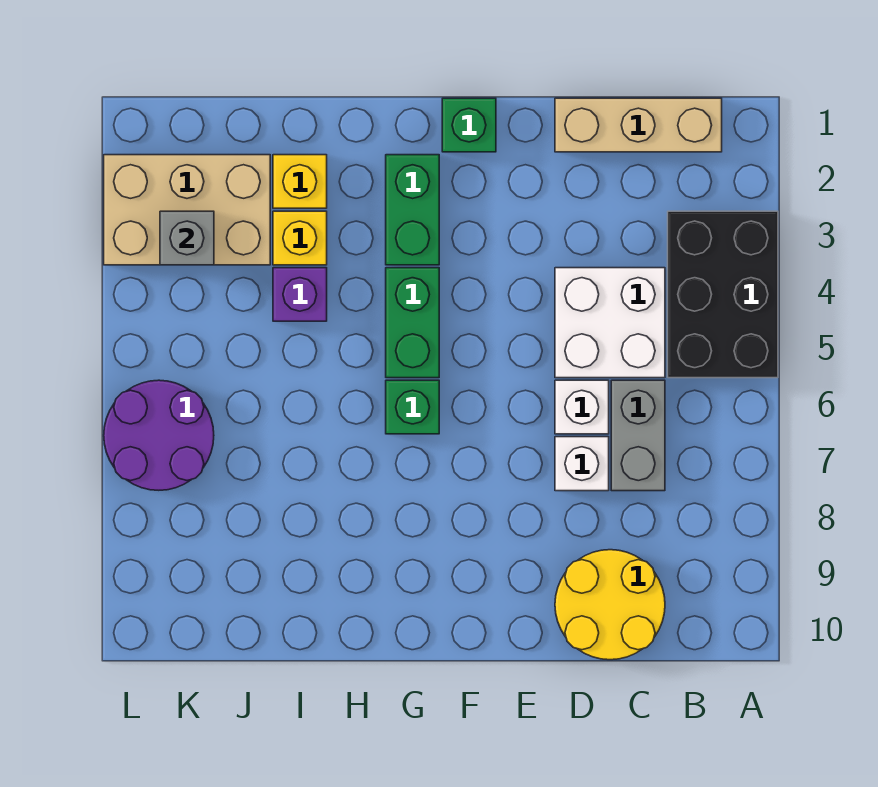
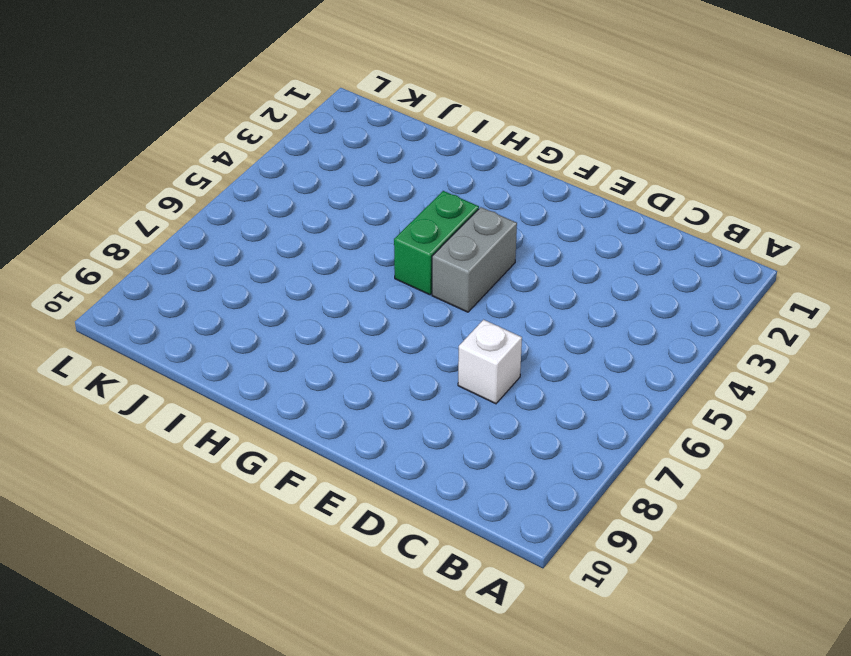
grey brick F4:F5 level 1 -> grey brick C6:C7 level 1
none -> black brick A3:B5 level 1
none -> tan brick B1:D1 level 1
none -> white brick C4:D5 level 1

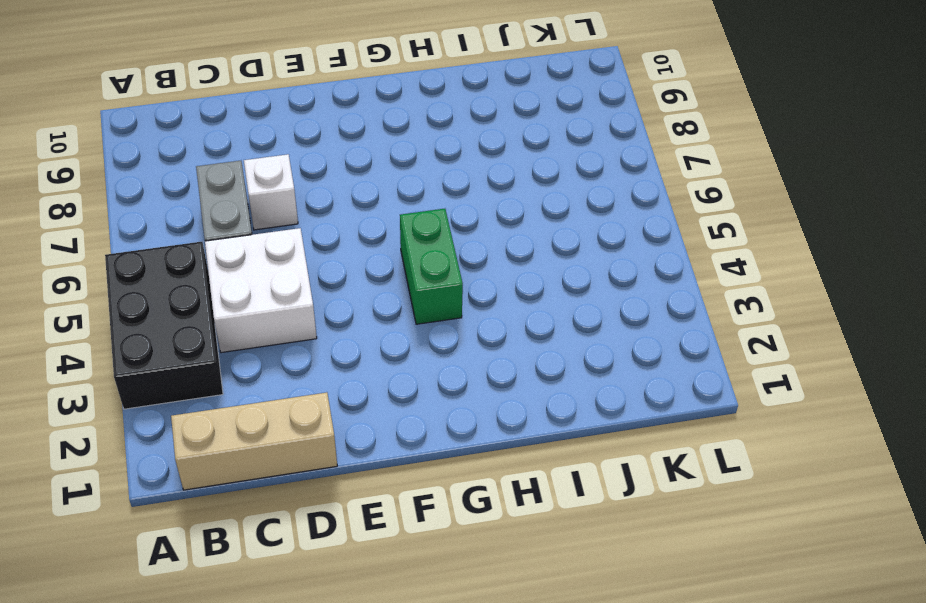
none -> yellow round brick C9:D10 level 1
none -> white brick D6 level 1
none -> green brick F1 level 1

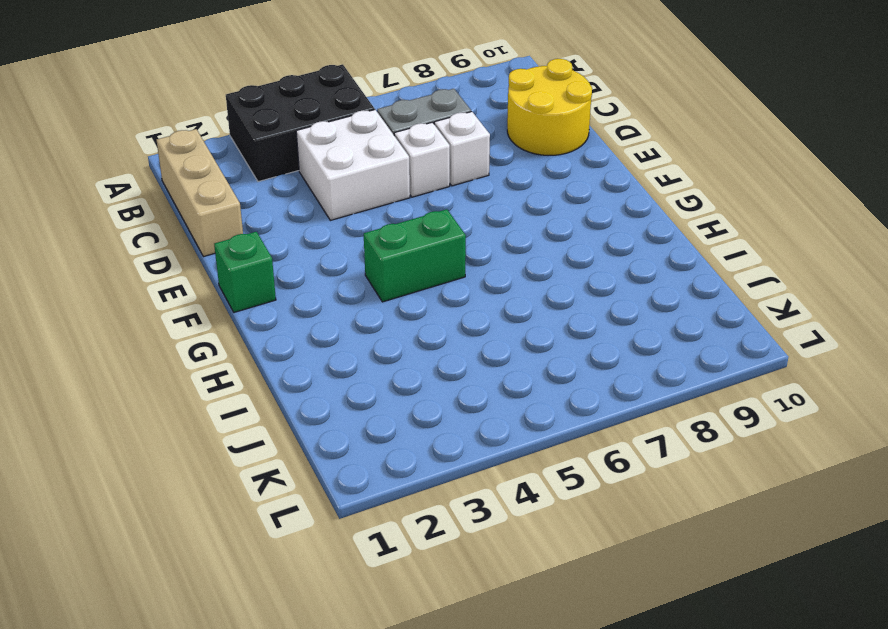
none -> green brick G2:G3 level 1
none -> green brick G6 level 1
none -> yellow brick I2 level 1

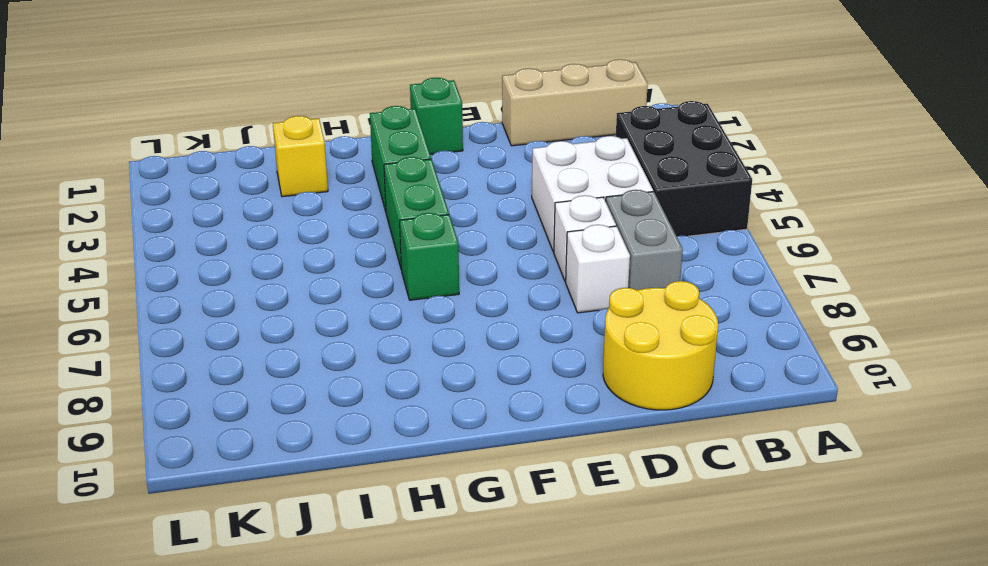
none -> yellow brick I3 level 1
none -> purple brick I4 level 1
none -> tan brick J2:L3 level 1

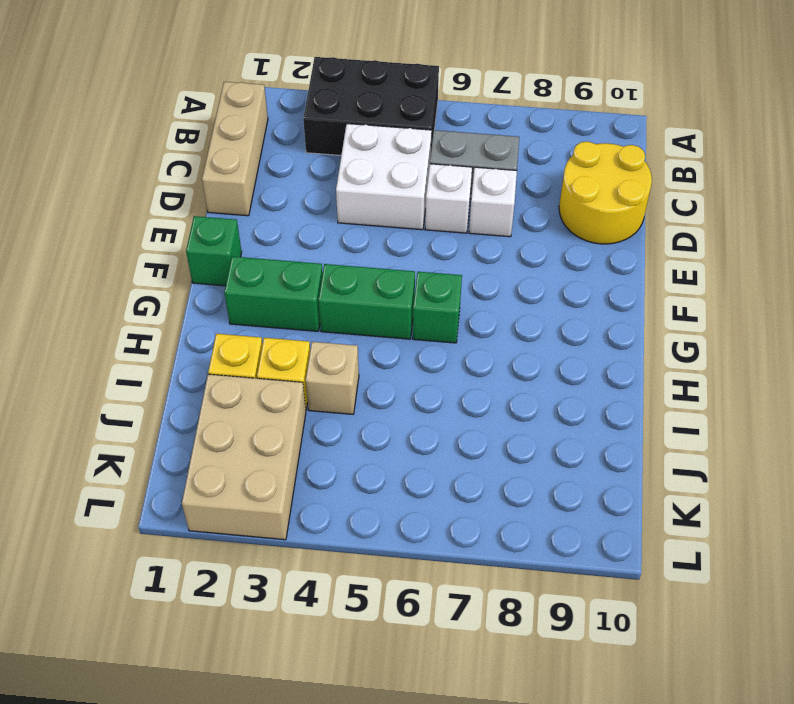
tan brick I4 level 1 -> purple brick I4 level 1
none -> purple round brick K6:L7 level 1
none -> grey brick K3 level 2

